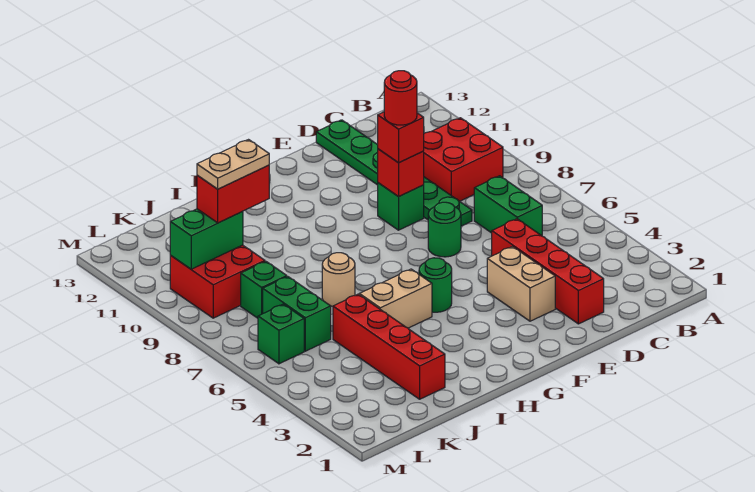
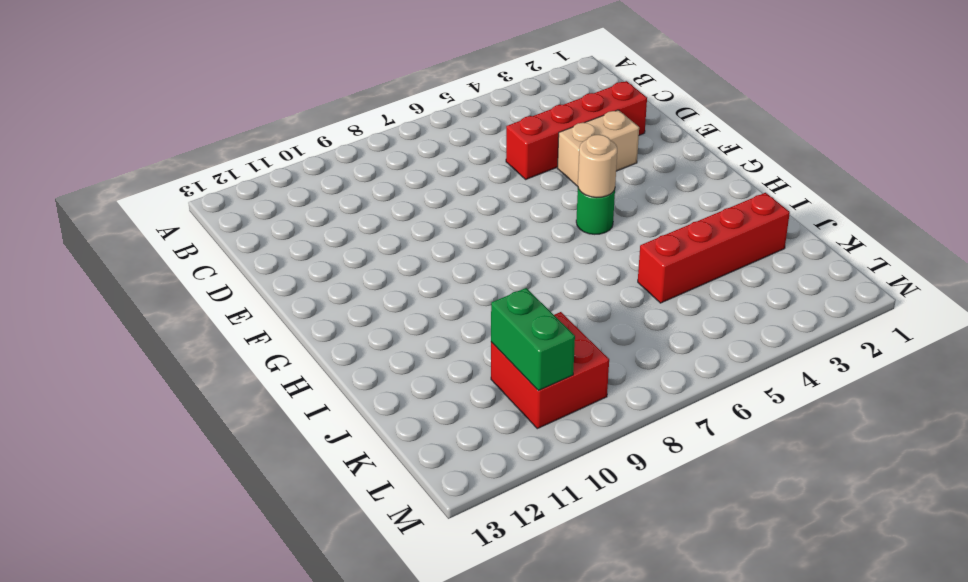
tan round brick G5 level 2 -> tan round brick I7 level 1
none -> red brick B9:C10 level 1
none -> green brick C6:C7 level 1
none -> green plate D8:D13 level 1

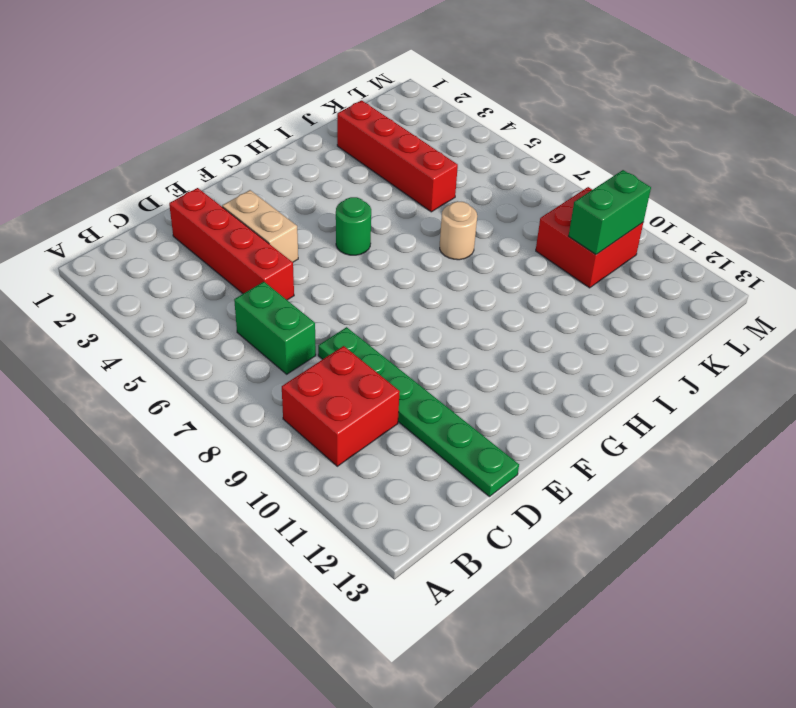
none -> green round brick E7 level 1
none -> green brick E9 level 1
none -> tan brick H5:I5 level 1

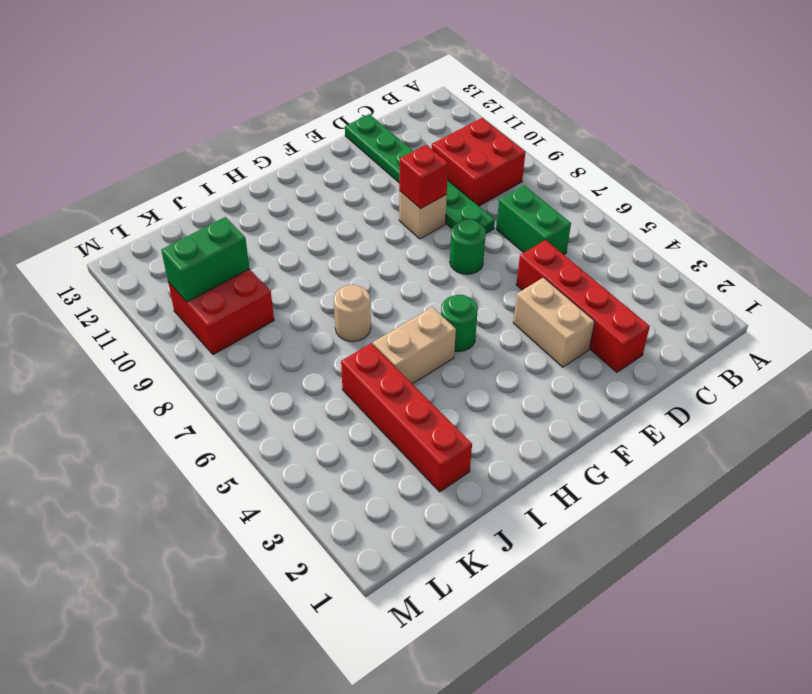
tan brick E9 level 1 -> green brick E9 level 1
none -> green brick K6:K7 level 1
none -> green brick K8 level 1
none -> green brick L6 level 1

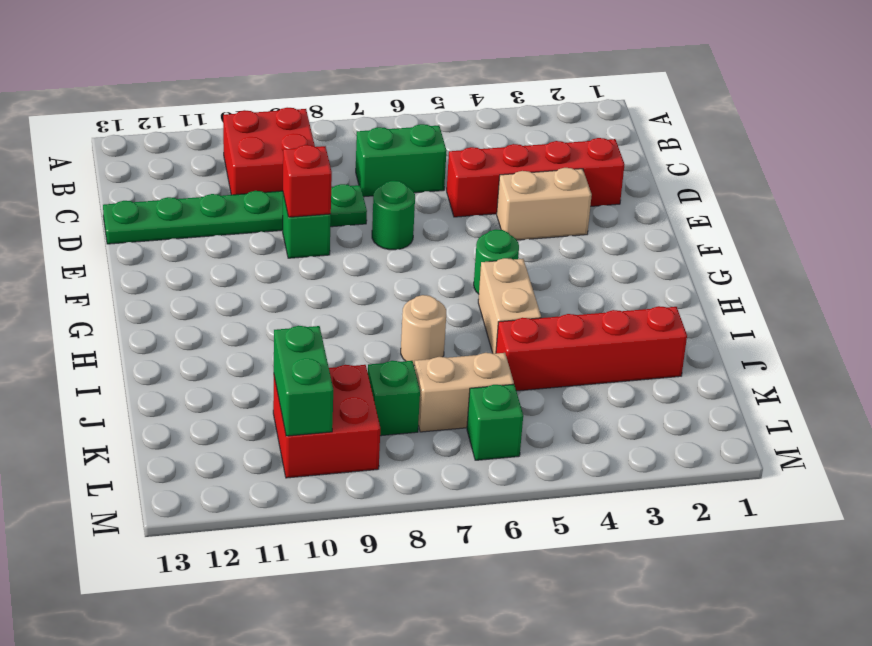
tan brick K6:K7 level 1 -> green brick K6:K7 level 1
none -> red brick E9 level 3
none -> red brick J10:K10 level 3
none -> red round brick E9 level 4

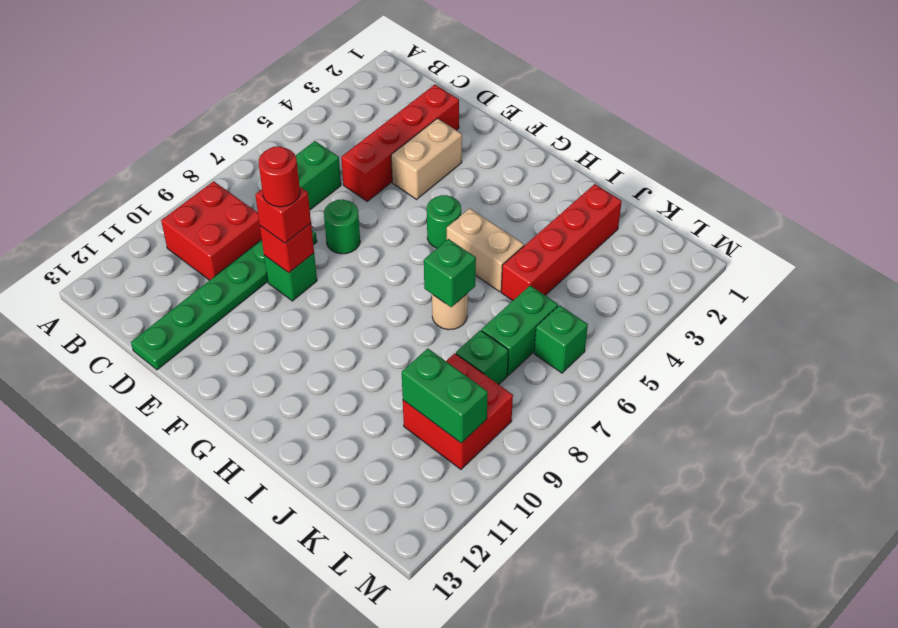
green brick I7 level 2 -> none
none -> red brick J10:K10 level 3
none -> tan plate J10:K10 level 4

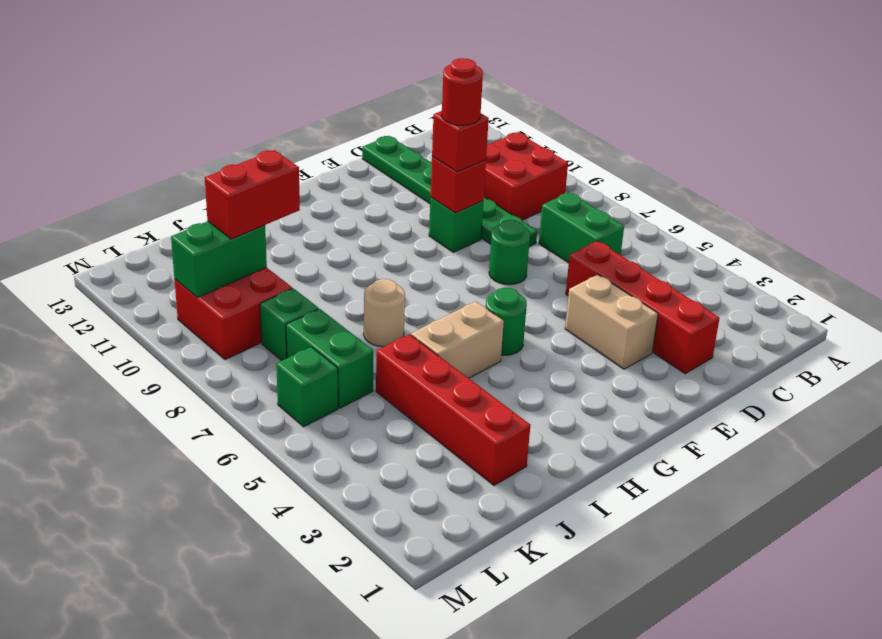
none -> tan plate J10:K10 level 4

